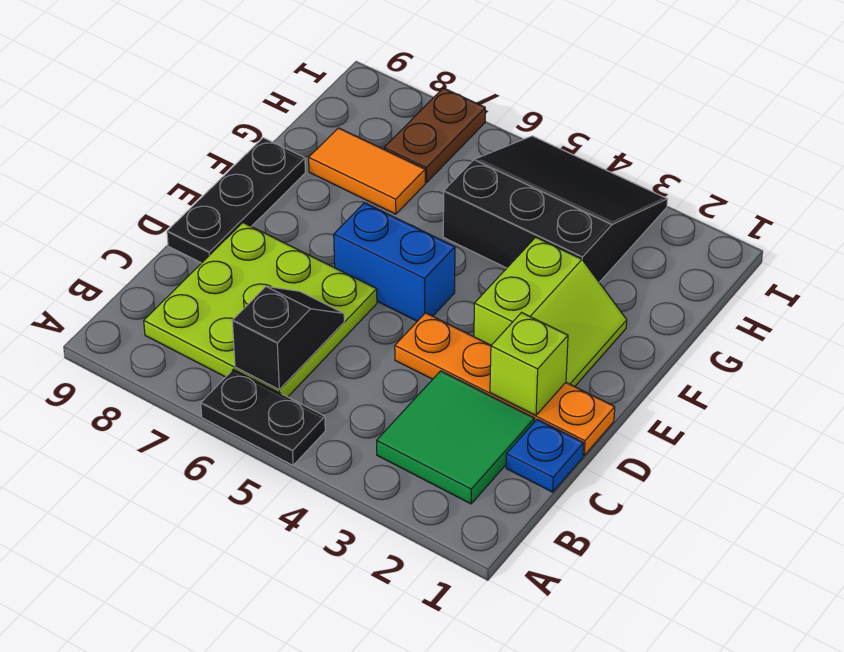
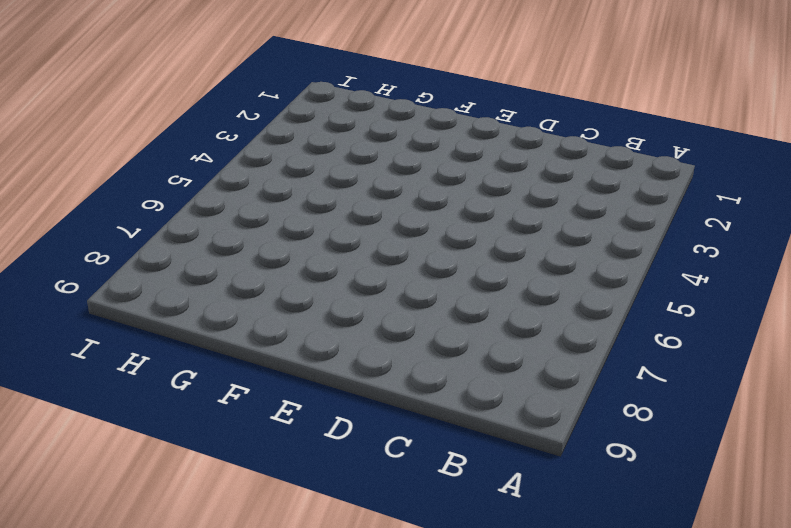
none -> black plate A5:A6 level 1
none -> green tile B2:C3 level 1
none -> lime plate B6:D8 level 1

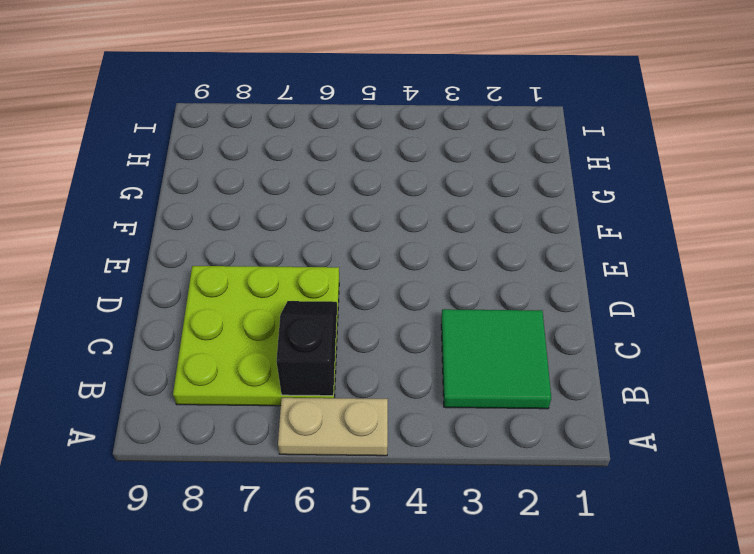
tan plate A5:A6 level 1 -> black plate A5:A6 level 1
none -> blue plate C1 level 1
none -> orange plate D1:D4 level 1
none -> black plate D9:F9 level 1

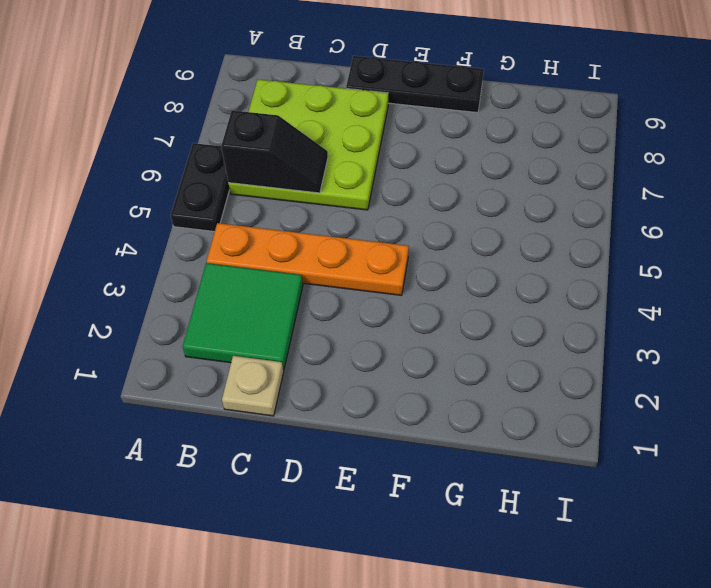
orange plate B4:E4 level 1 -> orange plate D1:D4 level 1
tan plate C1 level 1 -> blue plate C1 level 1
none -> lime slope E2:F3 level 1 top 3
none -> blue brick E5:E6 level 1
none -> black slope G3:I5 level 1 top G

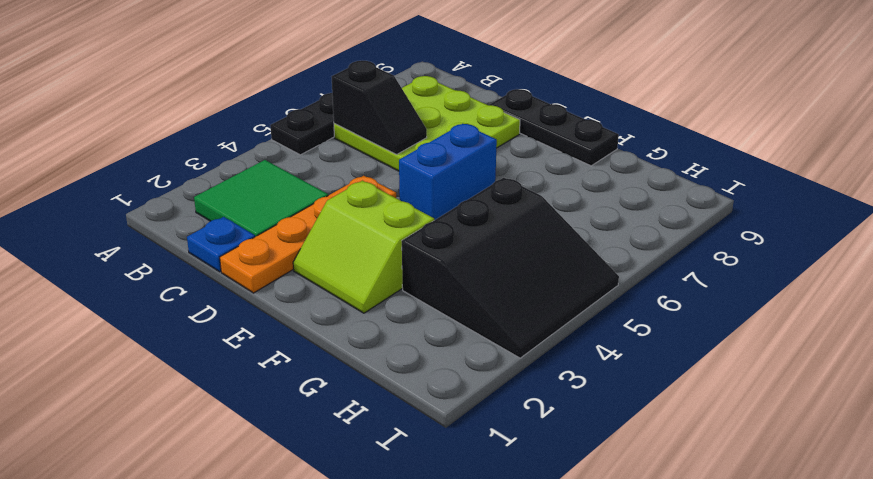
none -> orange tile G7:G8 level 1
none -> brown plate H7:I7 level 1
none -> lime brick D2 level 2

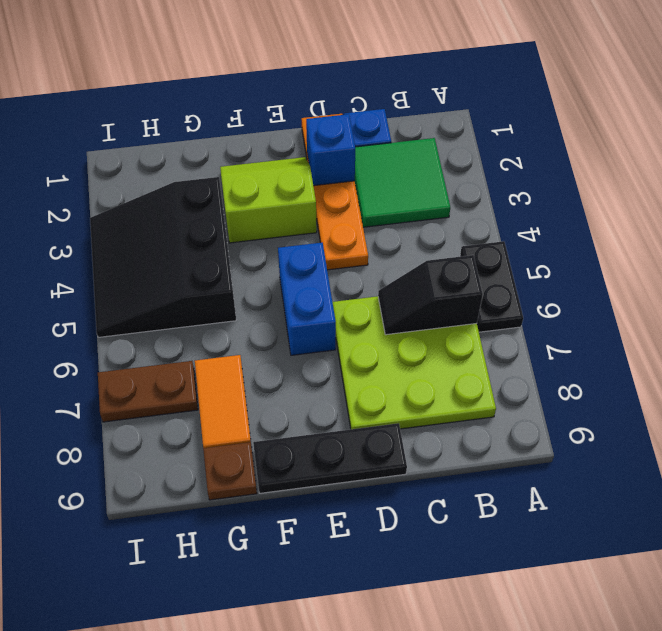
blue brick D2 level 2 -> lime brick D2 level 2
brown plate G9 level 1 -> none

